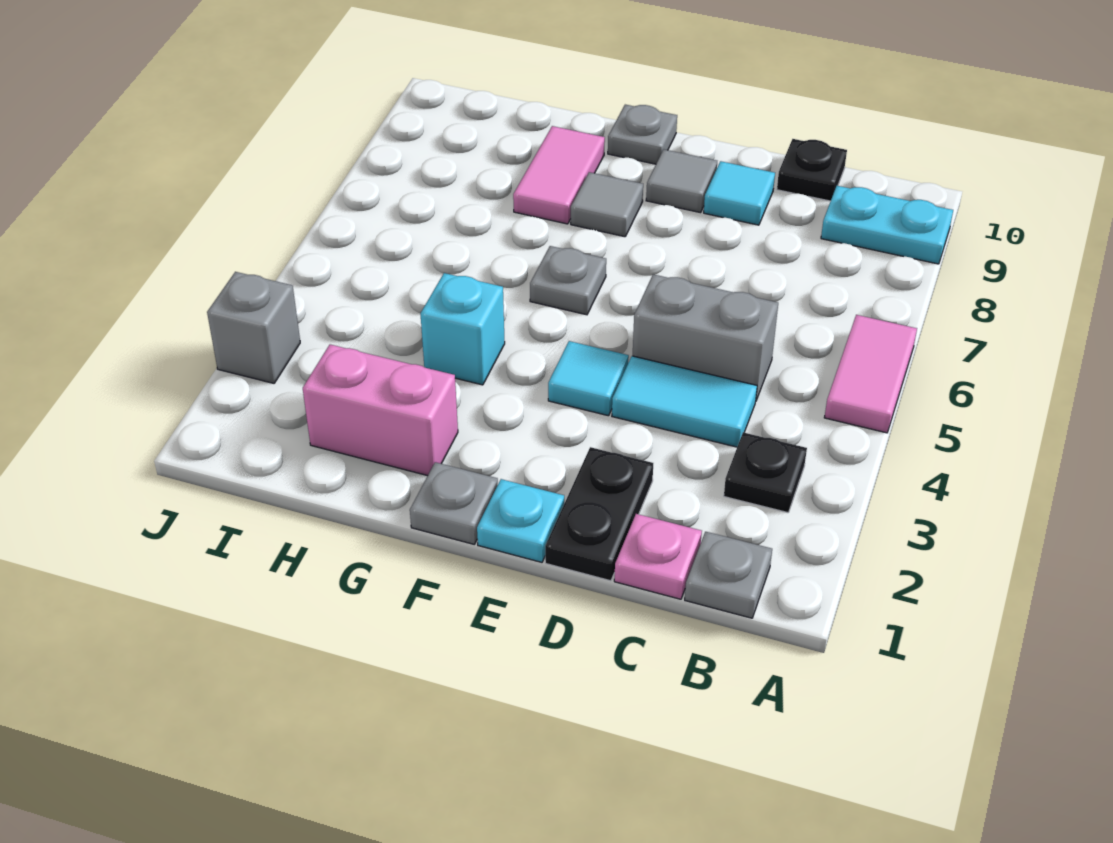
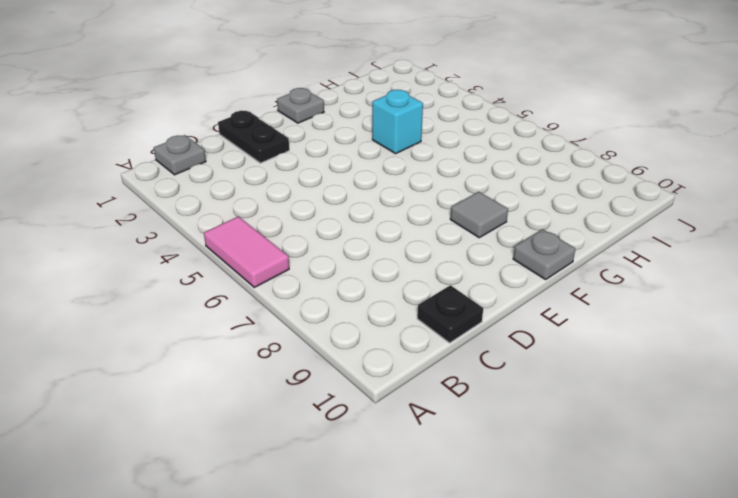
none -> cyan plate A9:B9 level 1
none -> black plate B3 level 1
none -> pink plate C1 level 1

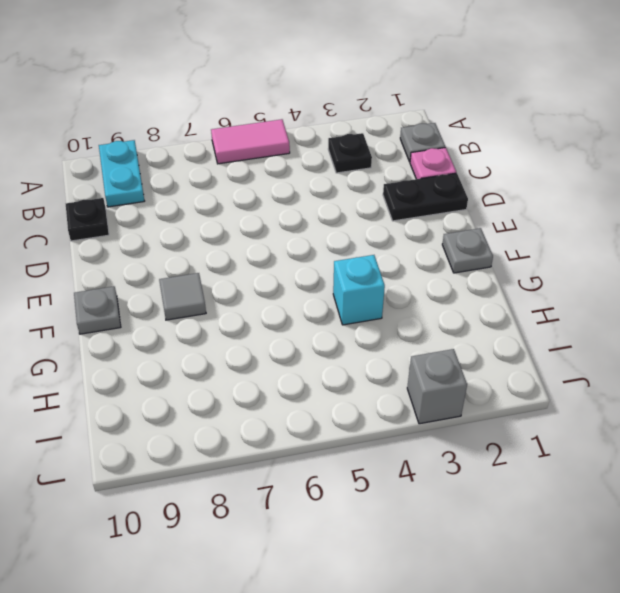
none -> cyan tile C4:D4 level 1
none -> grey brick C5:D5 level 1
none -> cyan tile D9 level 1

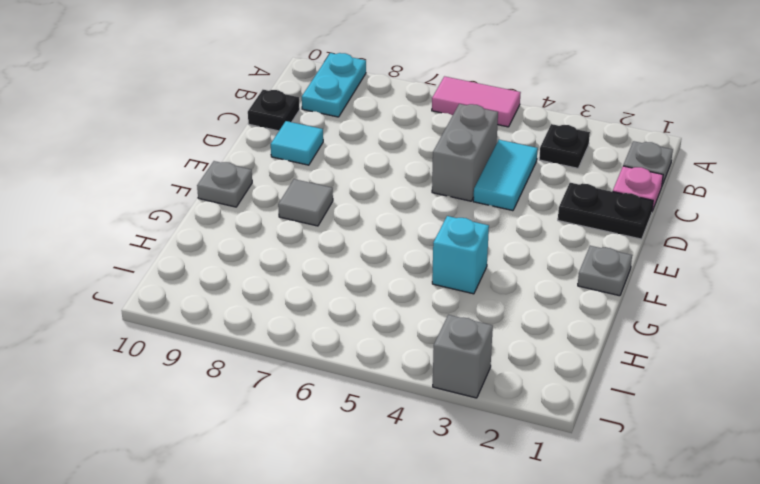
none -> cyan plate E1 level 1
none -> cyan tile E4 level 1
none -> grey tile E9 level 1

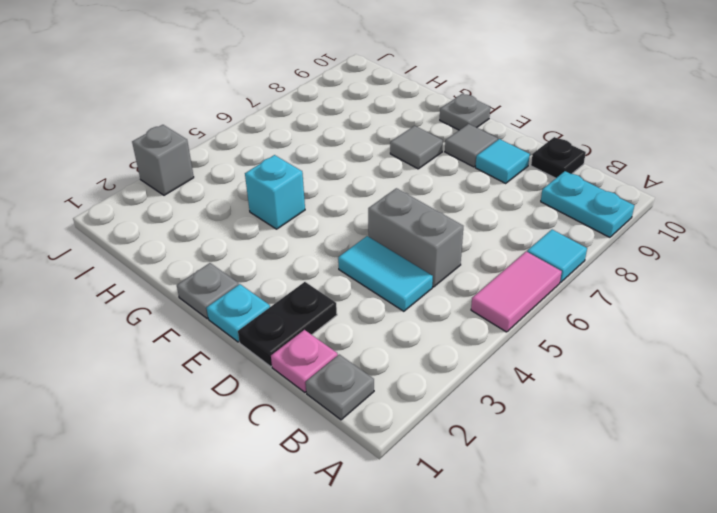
cyan tile A7 level 1 -> cyan tile E4 level 1
none -> black plate B3 level 1
none -> grey plate F6 level 1
none -> pink brick G2:H2 level 1

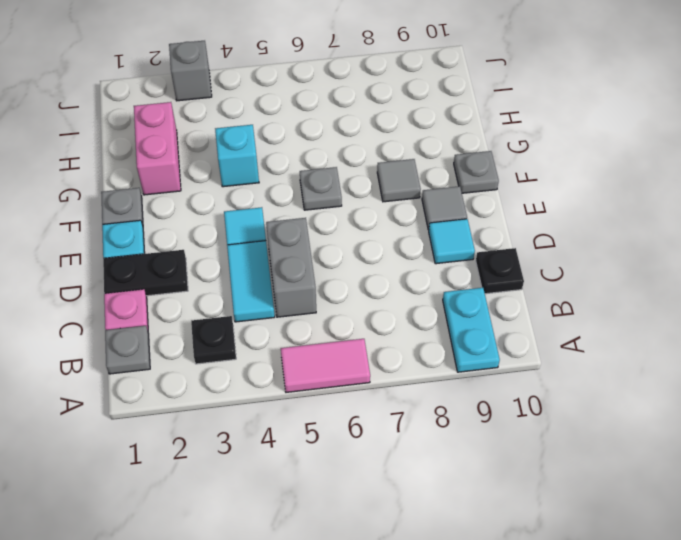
none -> pink tile G8:G9 level 1

